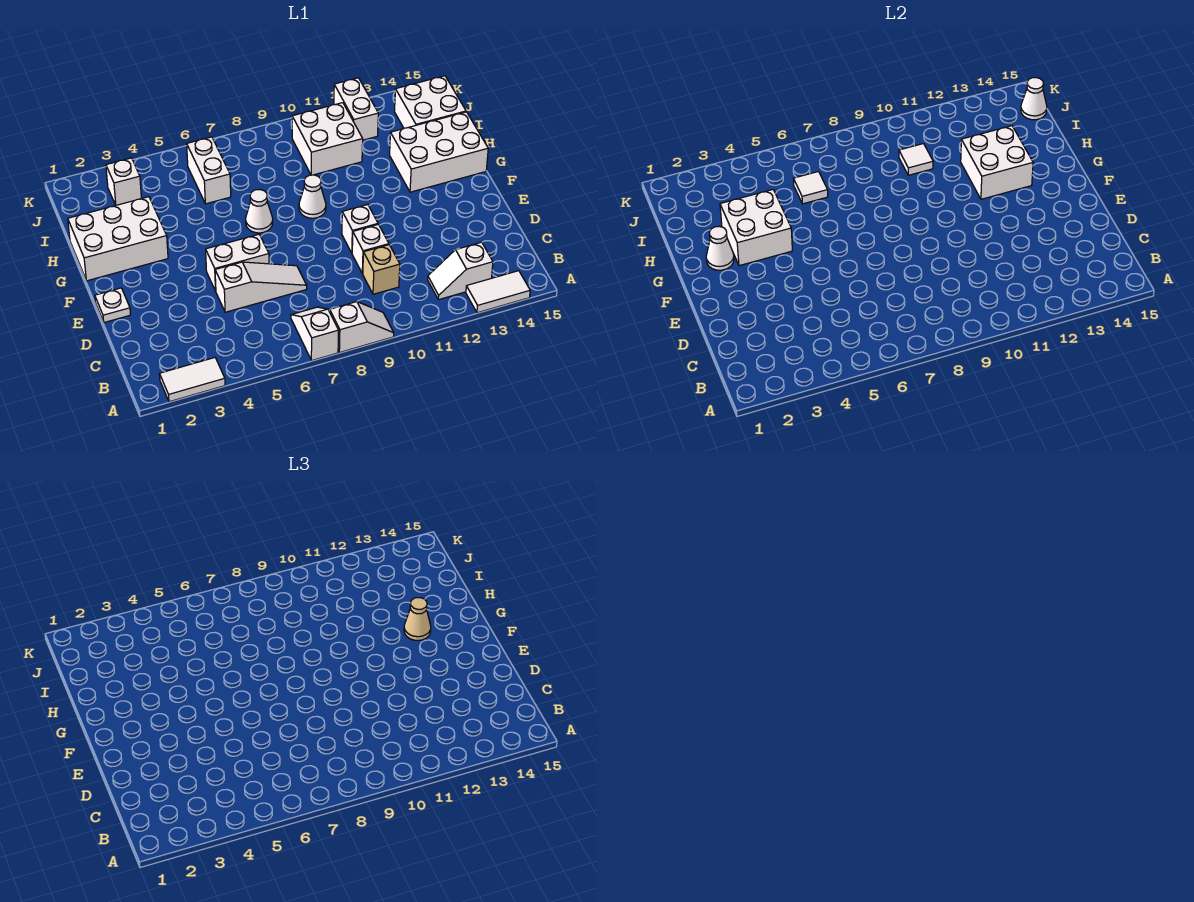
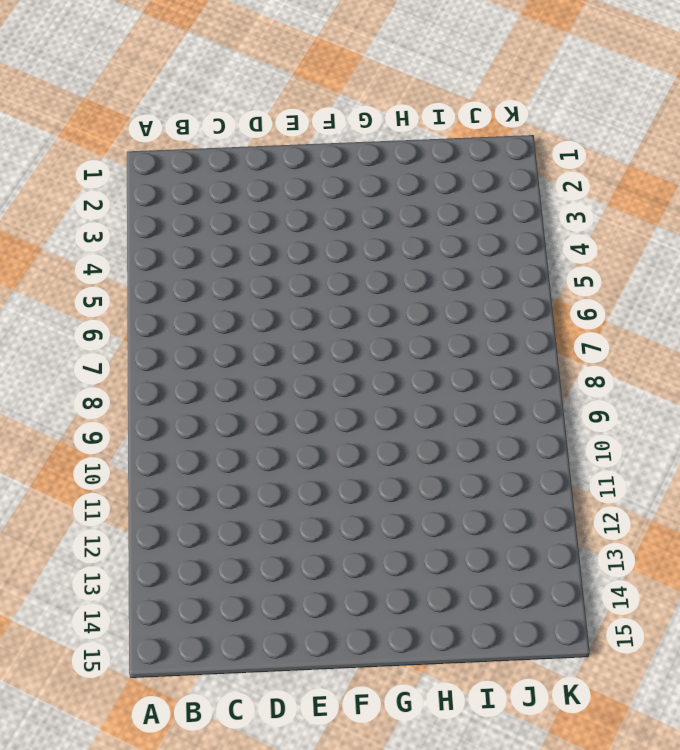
none -> white tile A2:A3 level 1
none -> white slope A7:B7 level 1 top A
none -> white slope A8:A9 level 1 top 8

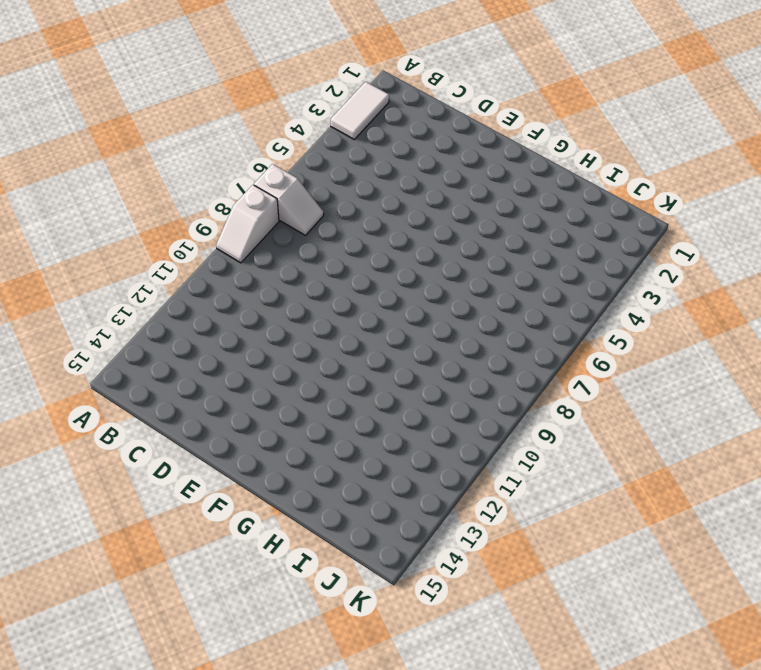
none -> white tile A13:A14 level 1
none -> white slope B12:B13 level 1 top 13
none -> tan brick C10 level 1

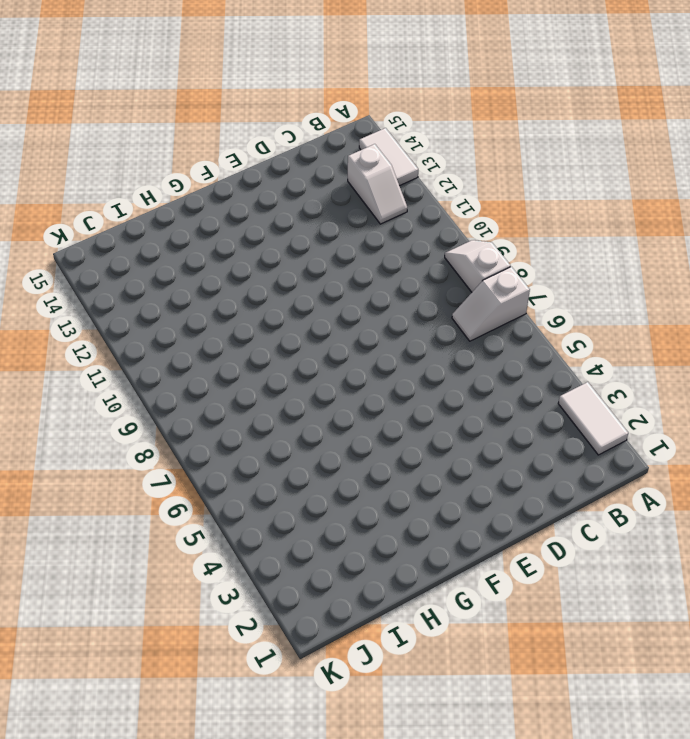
none -> tan brick C10 level 1
none -> white slope D5:D7 level 1 top 5
none -> white brick D10 level 1

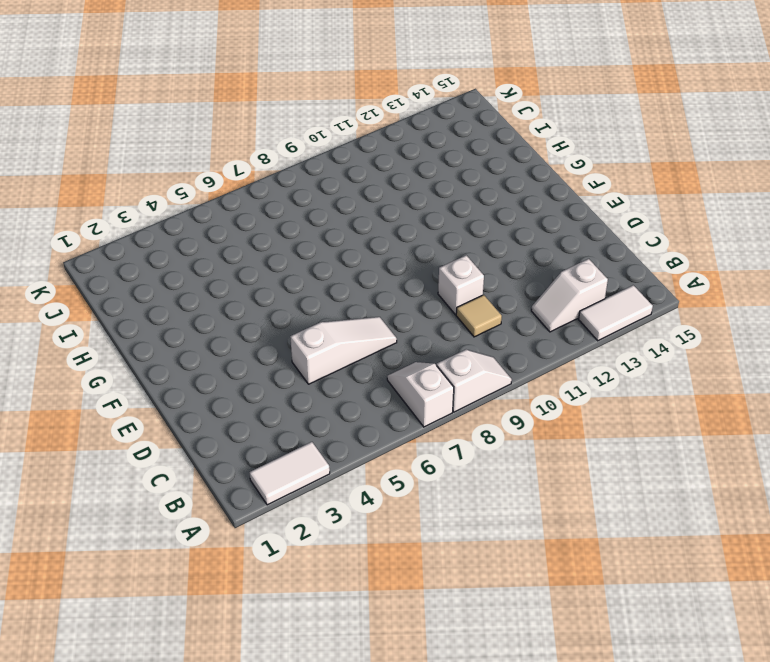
tan tile C10 level 1 -> tan brick C10 level 1
none -> white plate E1 level 1
none -> white brick E5:E6 level 1
none -> white brick E10 level 1

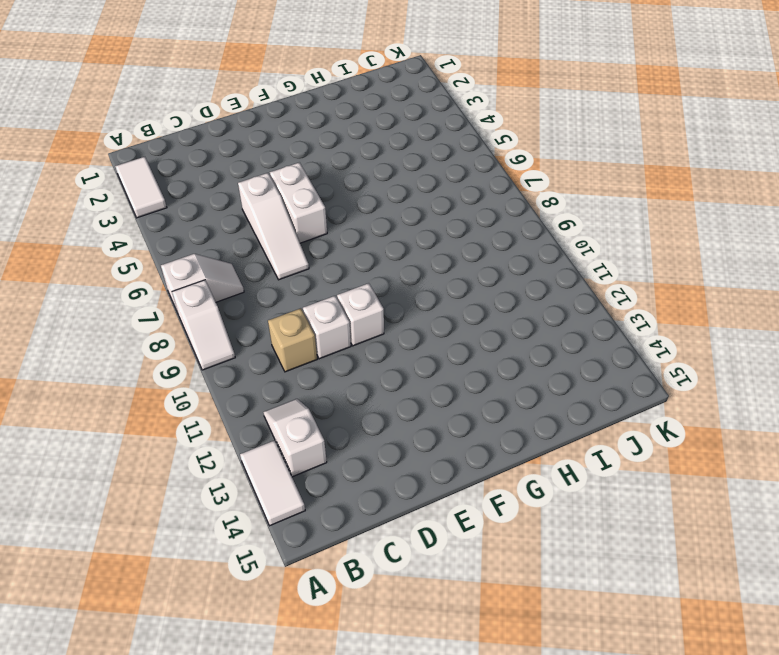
none -> white plate E1 level 1
none -> white brick G1:H3 level 1
none -> white cone G7 level 1

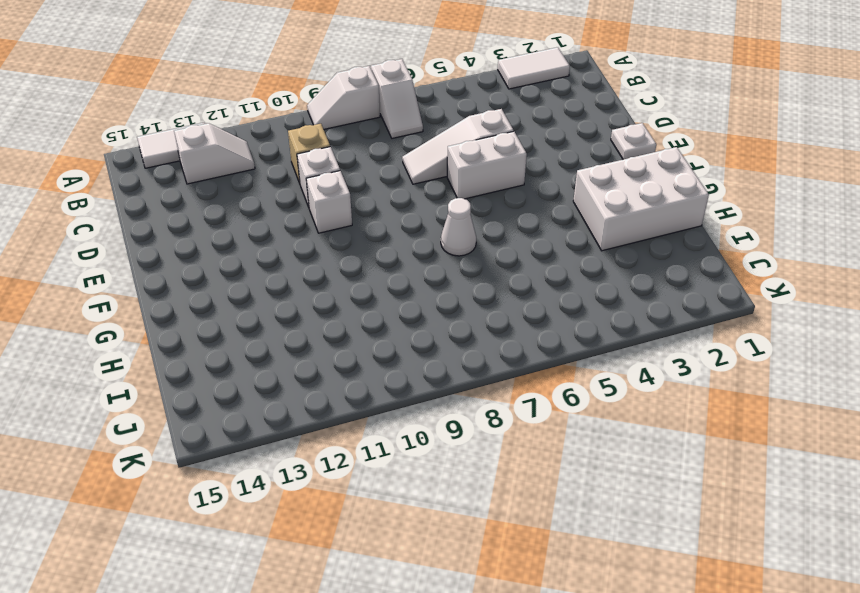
none -> white cone G9 level 1
none -> white brick G13:H15 level 1
none -> white brick I6:J6 level 1

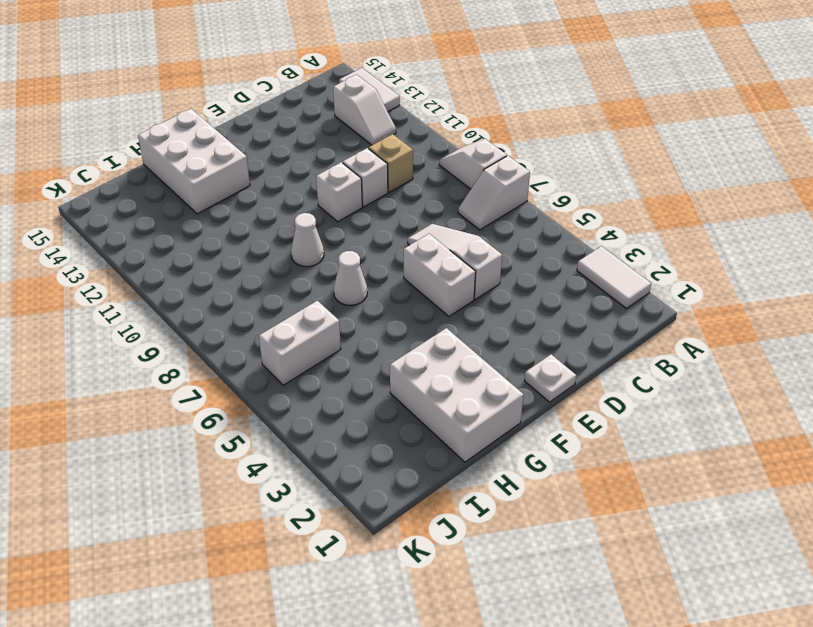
none -> white brick I10:J11 level 1
none -> white brick I14:J15 level 1
none -> white brick J3 level 1

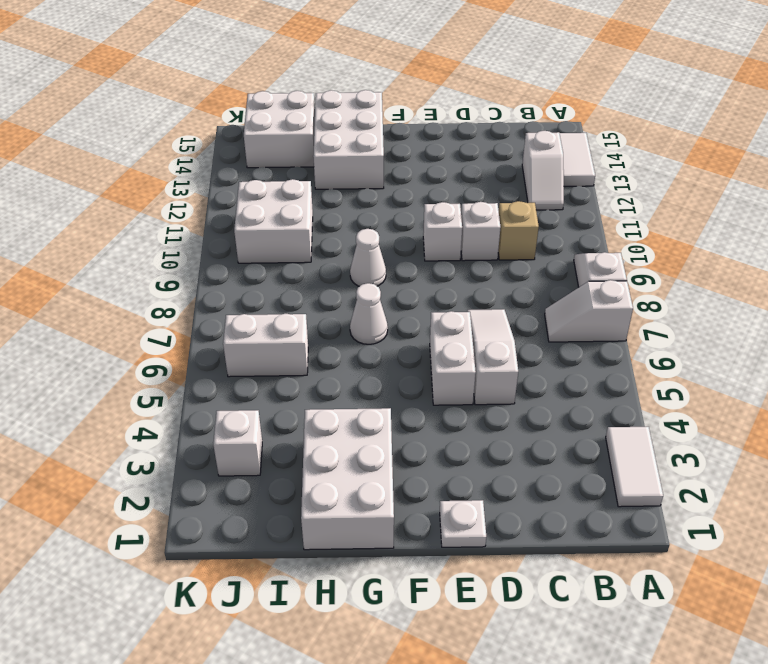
none -> white brick J12:K12 level 1
none -> white cone G2 level 2
none -> white brick G3:H4 level 2

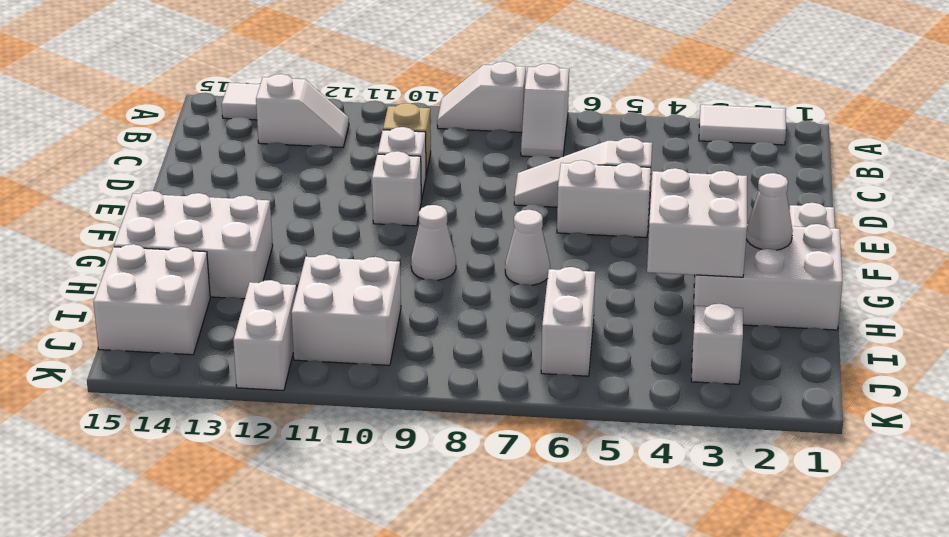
none -> white brick G12:H13 level 2
none -> white tile I6 level 2
none -> white tile I10 level 2

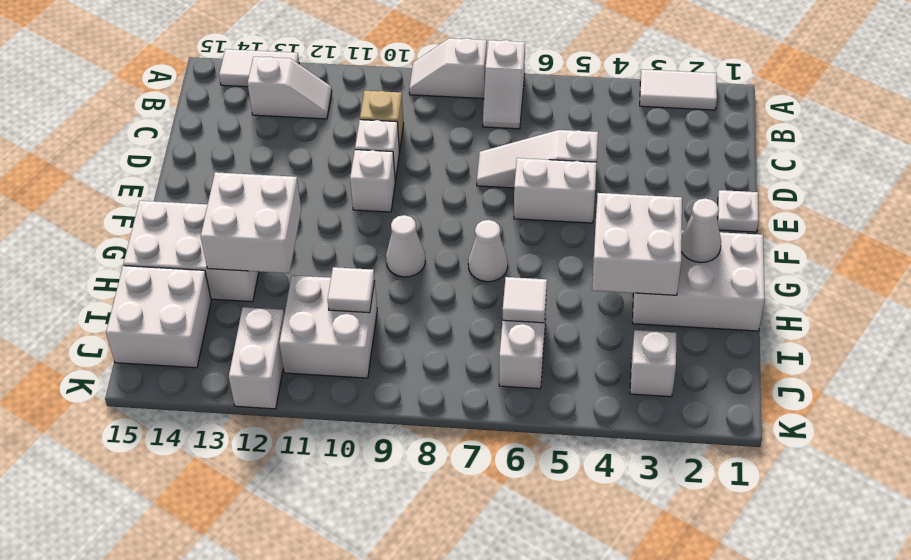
none -> white cone J15 level 2
none -> tan cone G13 level 3

